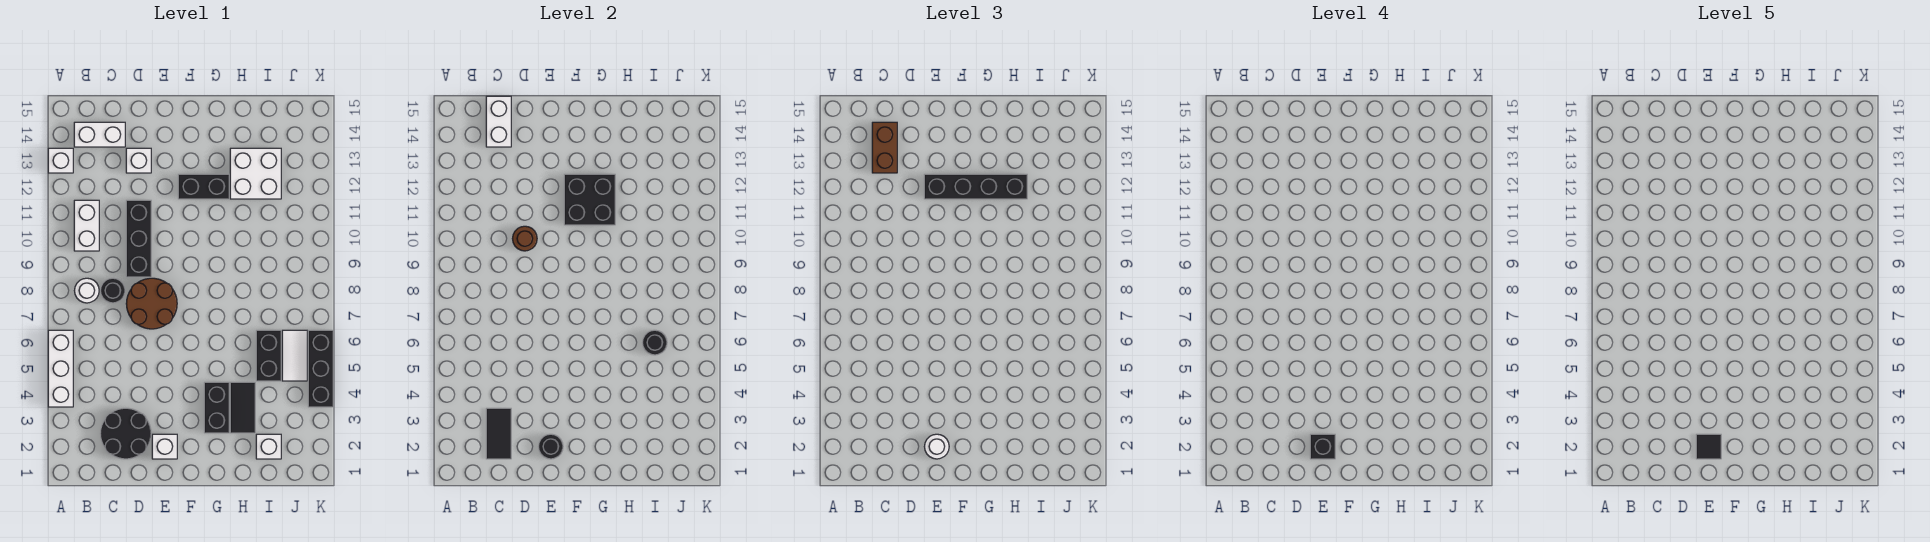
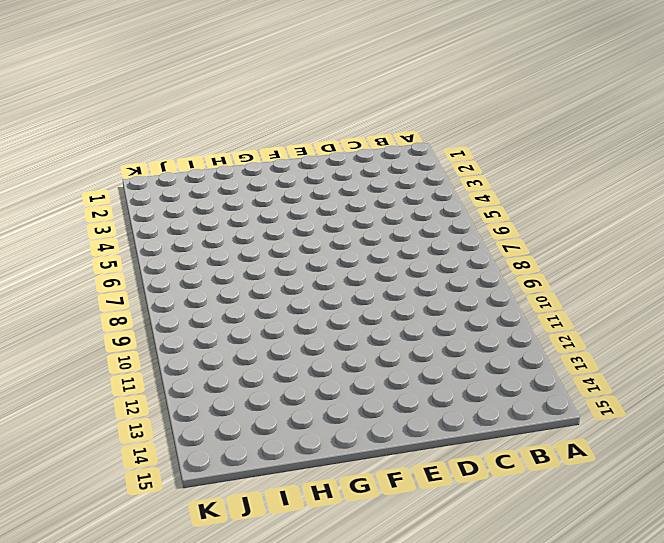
none -> white brick A4:A6 level 1
none -> white brick A13 level 1
none -> white round brick B8 level 1
none -> white brick B10:B11 level 1

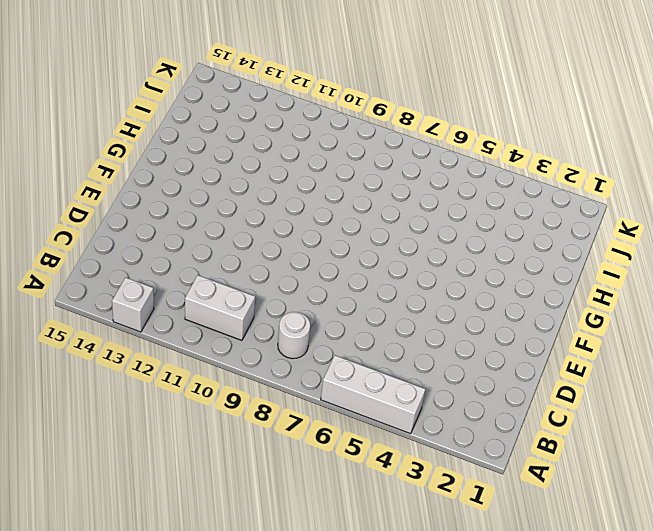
none -> white brick B14:C14 level 1
none -> black round brick C2:D3 level 1
none -> black round brick C8 level 1
none -> brown round brick D7:E8 level 1

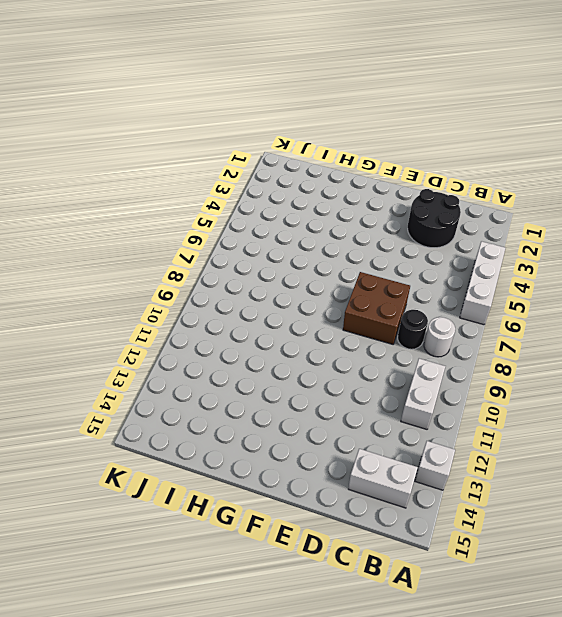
brown brick D7:E8 level 1 -> brown round brick D7:E8 level 1
none -> black brick D9:D11 level 1
none -> white brick D13 level 1
none -> white brick E2 level 1
none -> black brick F12:G12 level 1

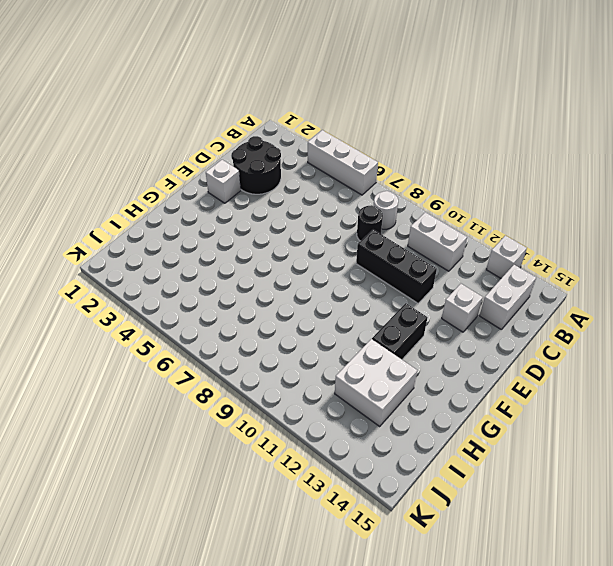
none -> brown round brick D7:E8 level 1
none -> black brick G3:G4 level 1
none -> black tile H3:H4 level 1
none -> white brick I2 level 1

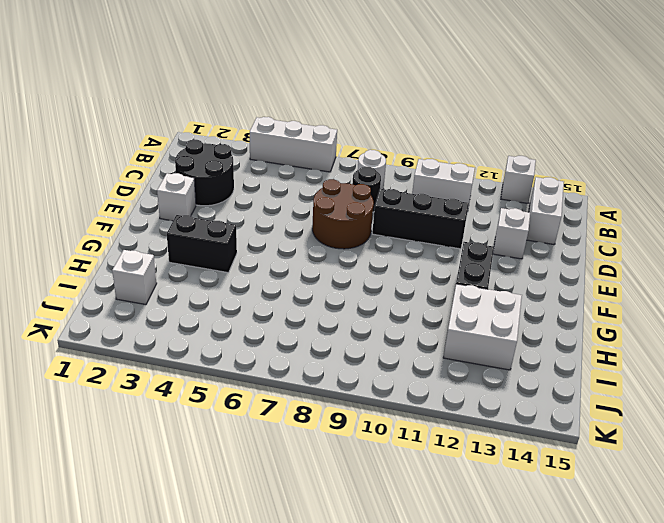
none -> black tile H3:H4 level 1
none -> black brick I5:I6 level 1
none -> white tile J5:J6 level 1
none -> black brick K4:K6 level 1

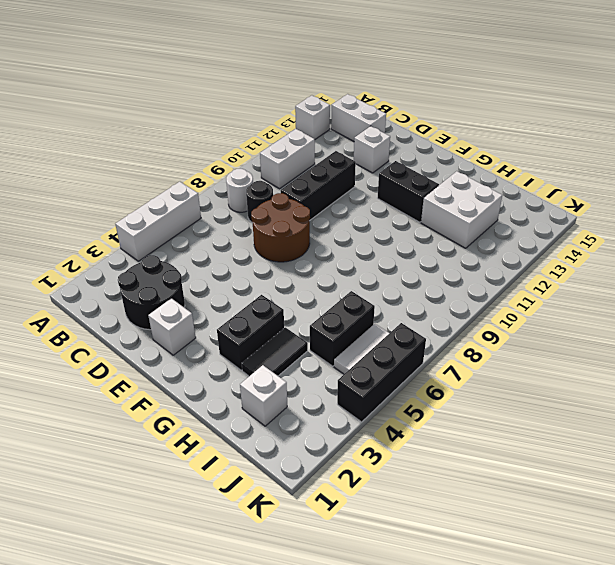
none -> black tile C2:C3 level 2
none -> white brick C14:C15 level 2
none -> brown round brick D10 level 2
none -> black round brick E2 level 2

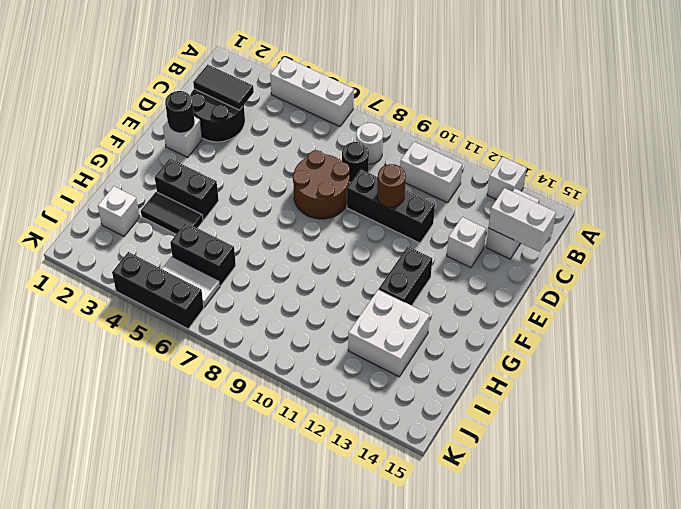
none -> black brick F11:G12 level 2
none -> black round brick I6 level 2
none -> brown brick C13:C14 level 3
none -> white round brick E2 level 3

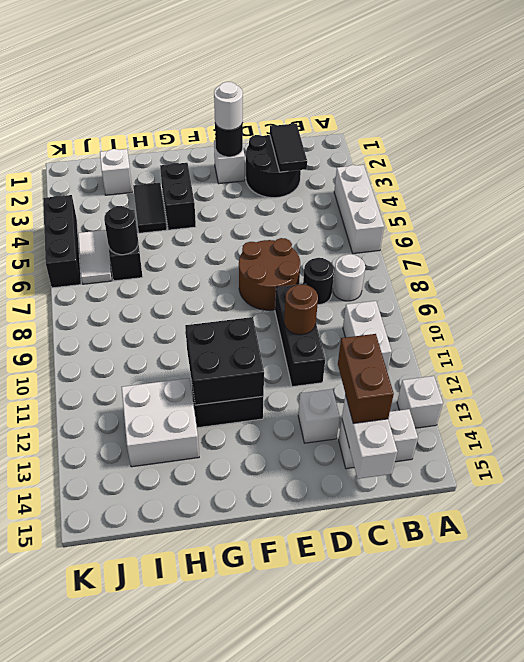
none -> black brick E12:H12 level 3
none -> black brick E2 level 4
none -> black tile E2 level 5

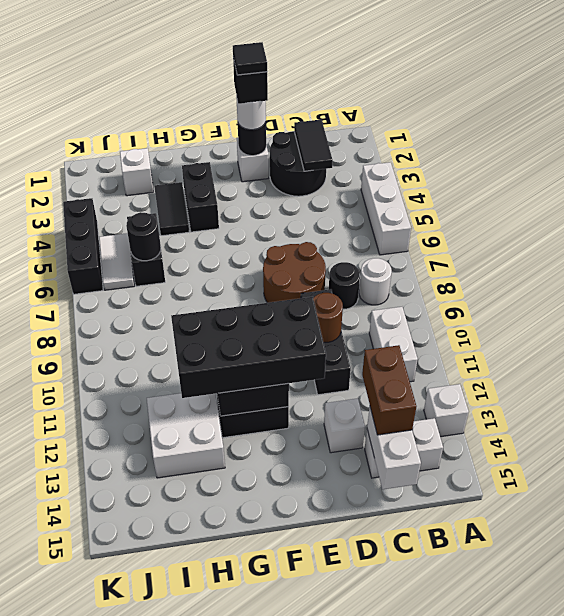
black brick E11:H12 level 3 -> black brick E12:H12 level 3

